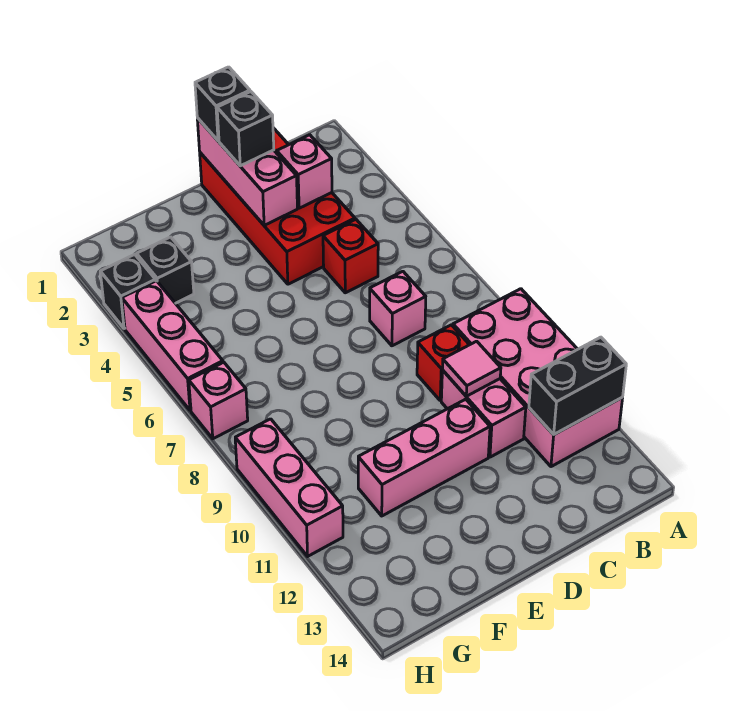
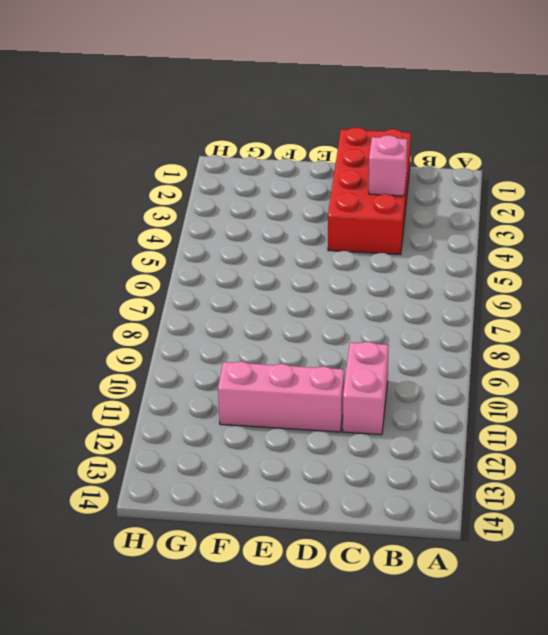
none -> pink brick A9:B12 level 1
none -> red brick C5 level 1
none -> pink brick C7 level 1

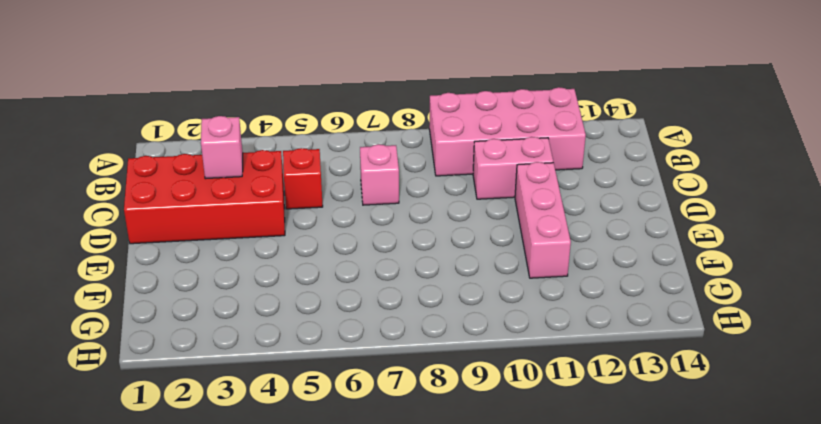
none -> red brick C9 level 1
none -> black brick G3 level 1
none -> black brick H3 level 1

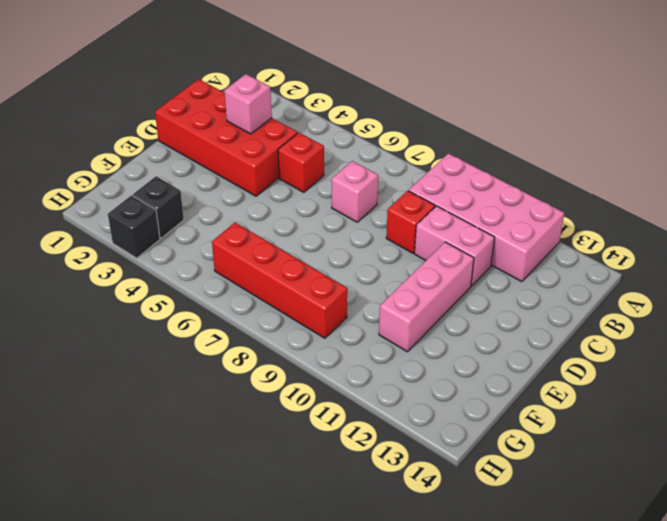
red brick G6:G9 level 1 -> none
none -> pink brick H4:H6 level 1
none -> pink brick H7 level 1
none -> pink brick H9:H11 level 1

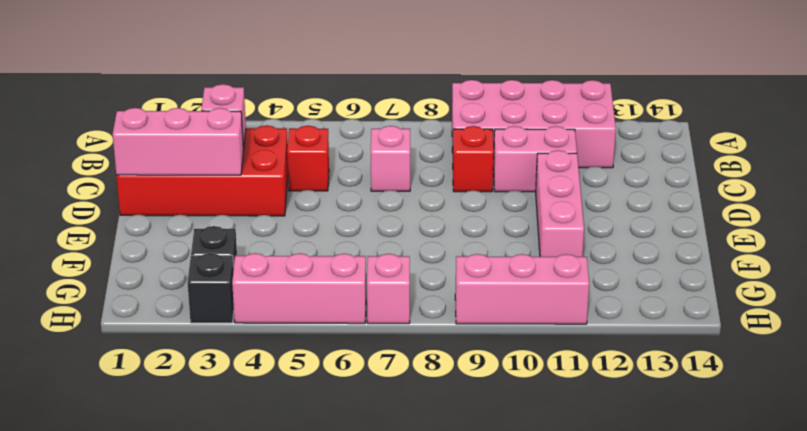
none -> black brick A12:B12 level 2
none -> pink tile C10 level 2
none -> black brick D1 level 3

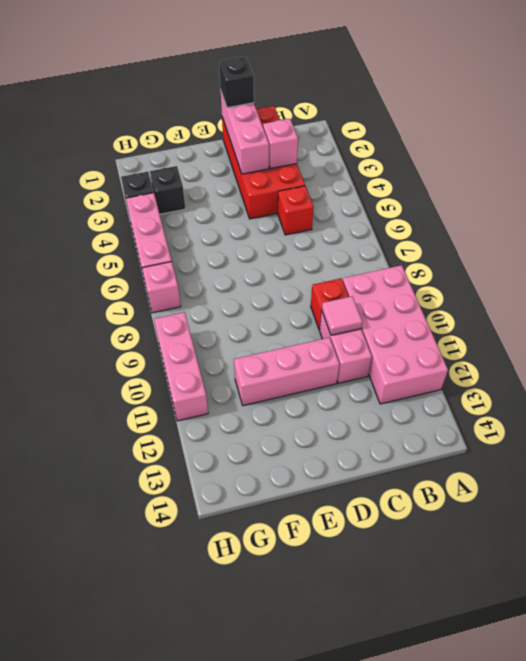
none -> pink brick C7 level 1
none -> black brick A12:B12 level 2
none -> black brick D2 level 3

